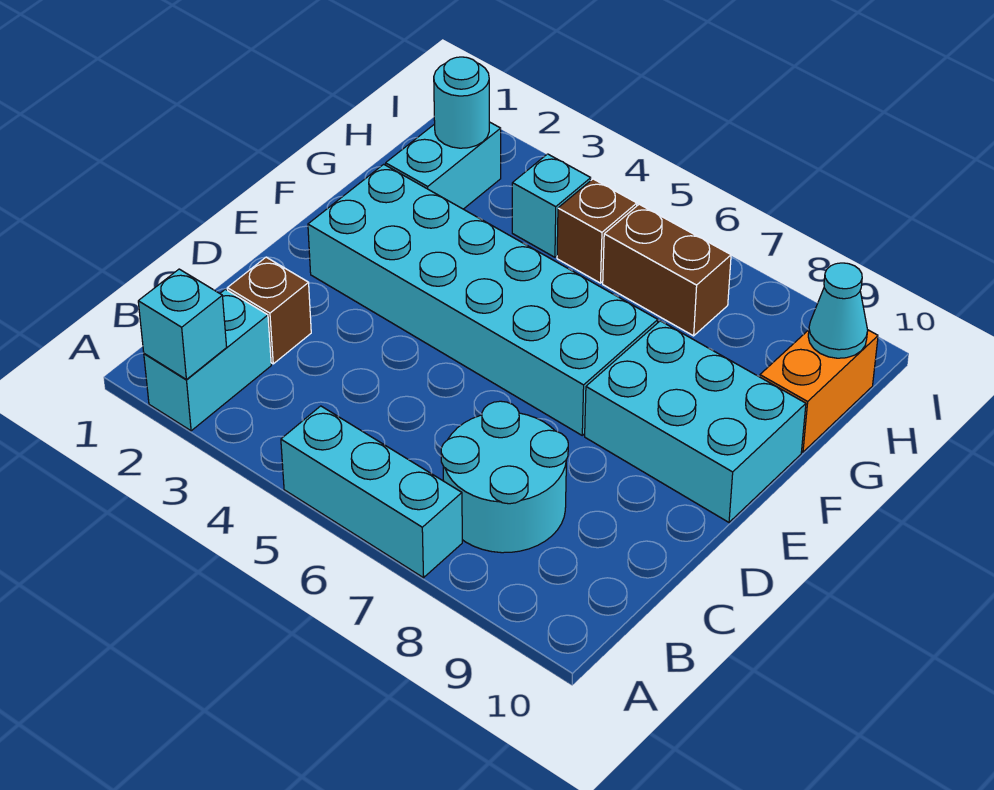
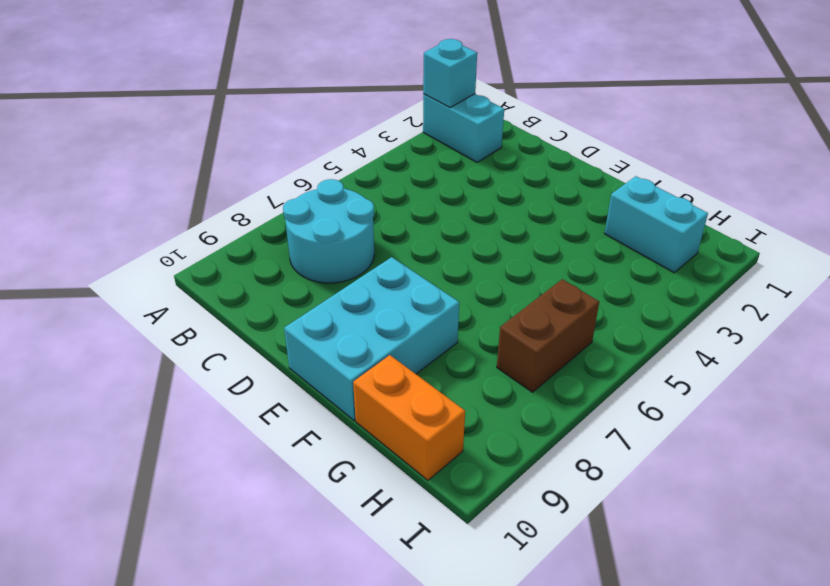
none -> cyan brick A5:A7 level 1
none -> brown brick C2 level 1
none -> cyan brick E2:F7 level 1

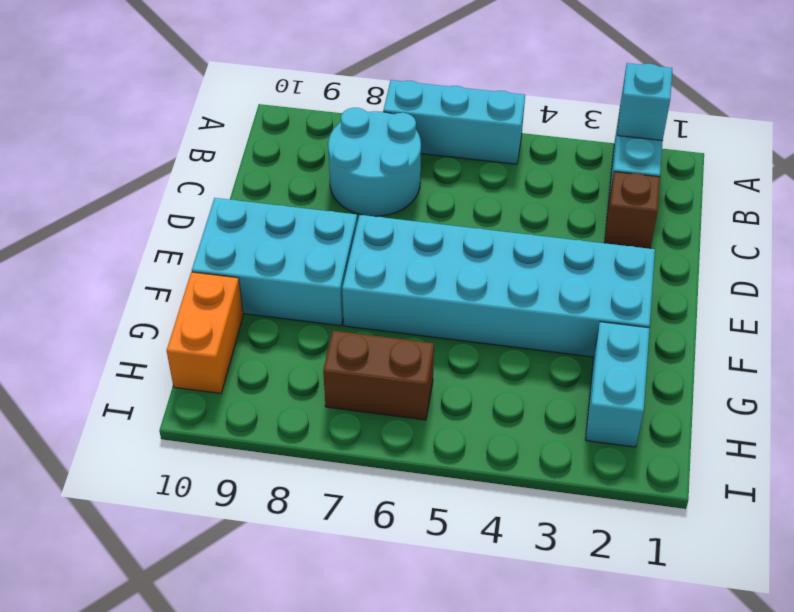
none -> cyan brick H4 level 1
none -> brown brick H5 level 1
none -> cyan round brick H2 level 2

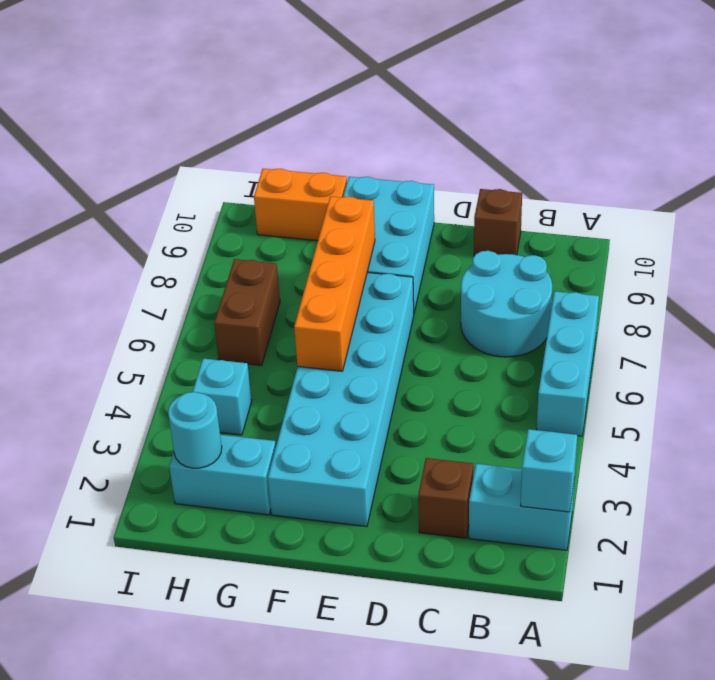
brown brick C10 level 1 -> brown brick H5 level 1
orange brick F5:F8 level 2 -> none
none -> cyan cone H10 level 2

